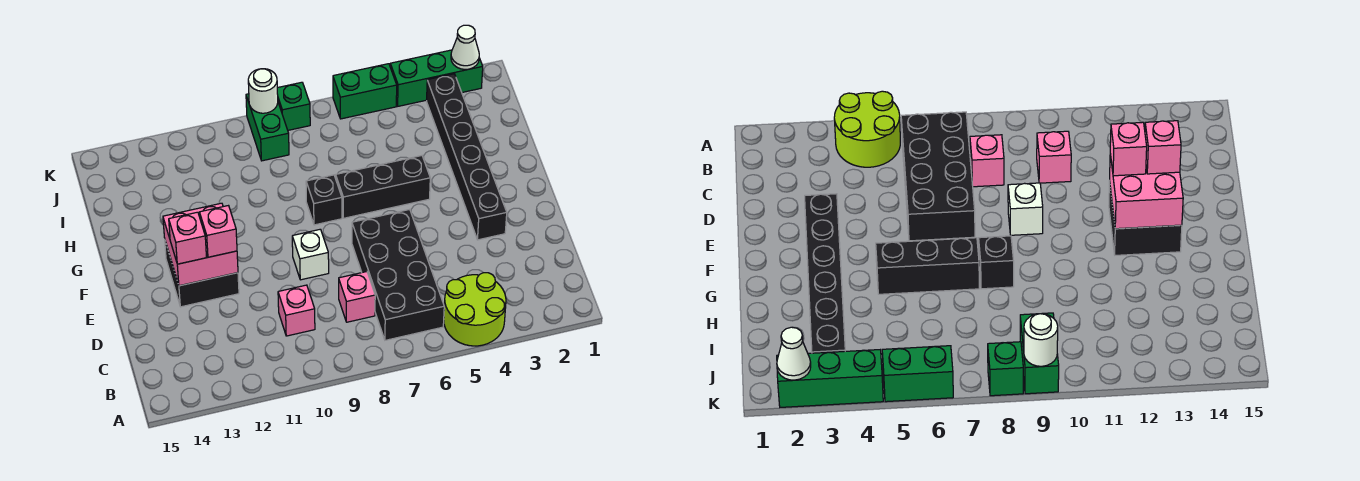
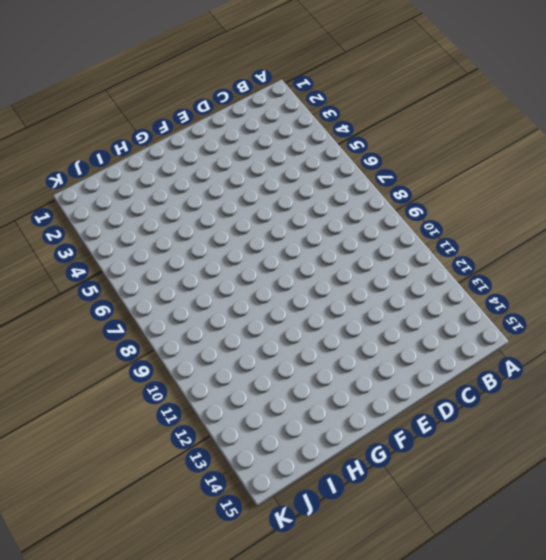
none -> lime round brick A4:B5 level 1
none -> black brick B6:E7 level 1
none -> pink brick C8 level 1

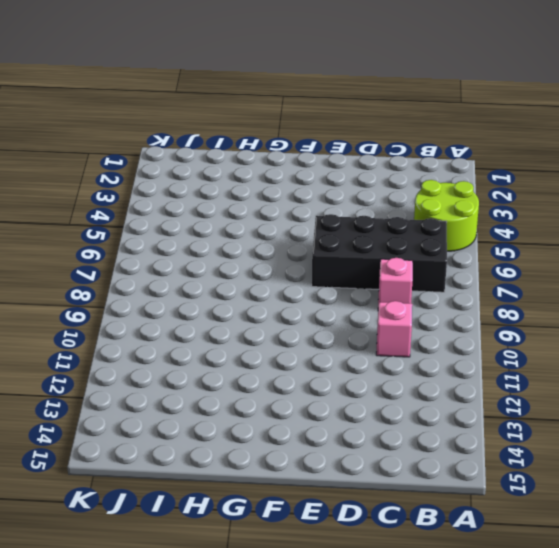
none -> black brick E3:J3 level 1
none -> white brick E9 level 1
none -> black brick E12:F13 level 1

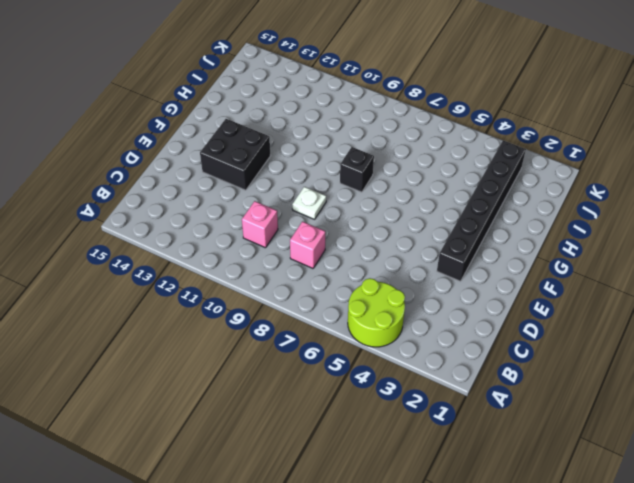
white plate E9 level 1 -> white brick E9 level 1
none -> black brick B6:E7 level 1
none -> black brick G5:G7 level 1
none -> green brick J9:K9 level 1

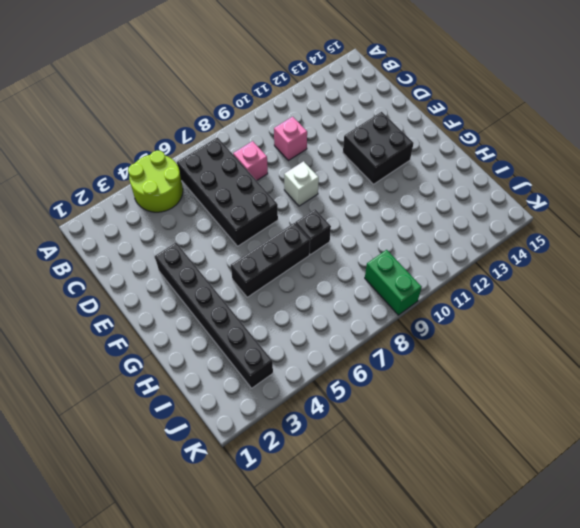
none -> green brick K2:K4 level 1
none -> green brick K5:K6 level 1
none -> green brick K8 level 1

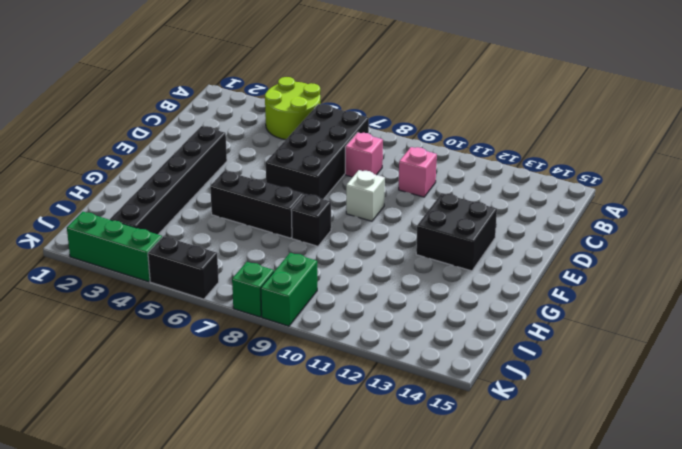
black brick K5:K6 level 1 -> green brick K5:K6 level 1
none -> pink brick E12:F13 level 2
none -> white cone K2 level 2
none -> white round brick K9 level 2

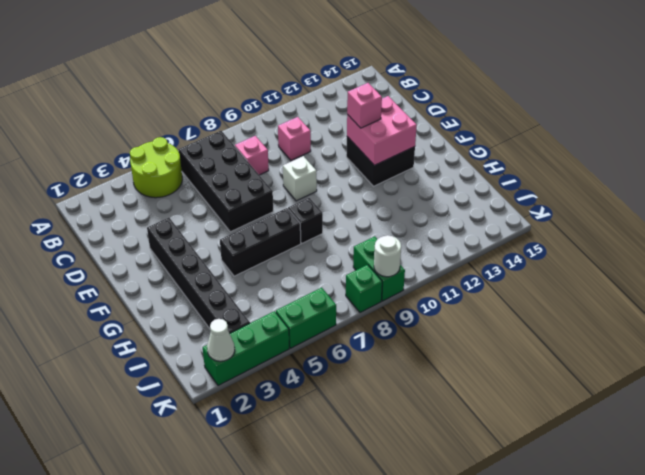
none -> pink brick E13 level 3

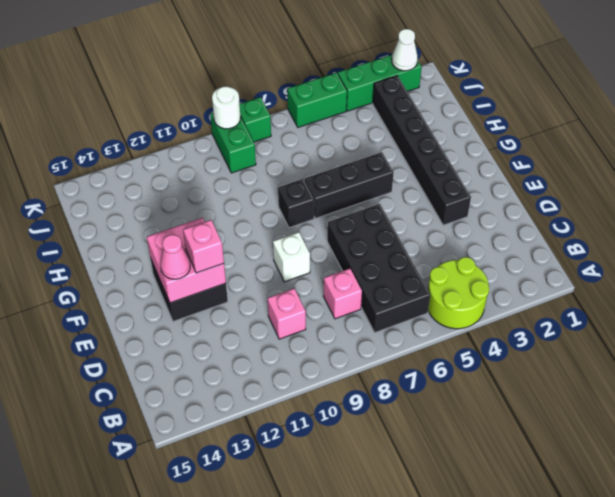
pink cone E13 level 3 -> pink brick E13 level 3

